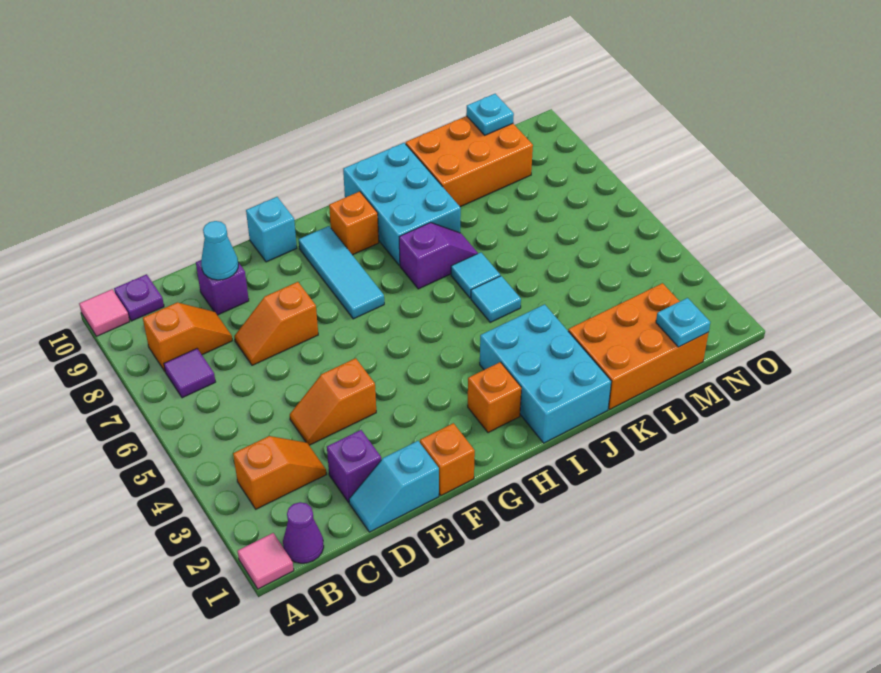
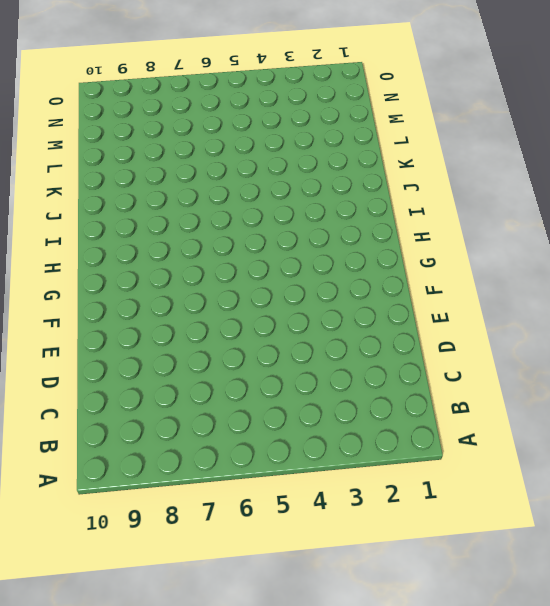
none -> pink tile A1 level 1
none -> pink tile A10 level 1
none -> purple cone B1 level 1

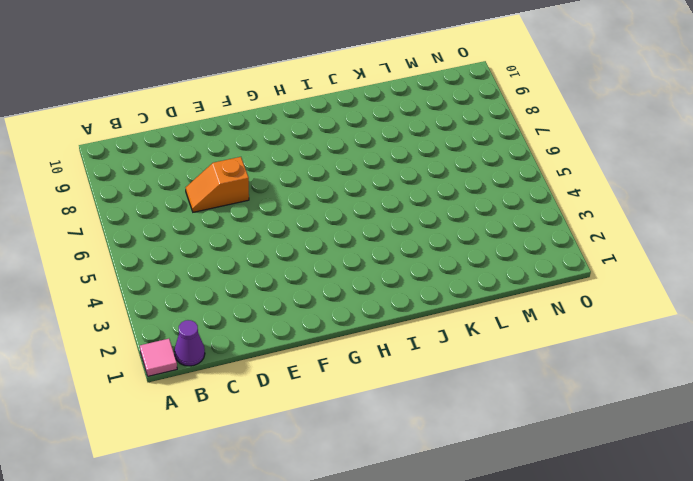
none -> pink tile A10 level 1
none -> orange slope B3:C3 level 1 top B
none -> purple tile B7 level 1

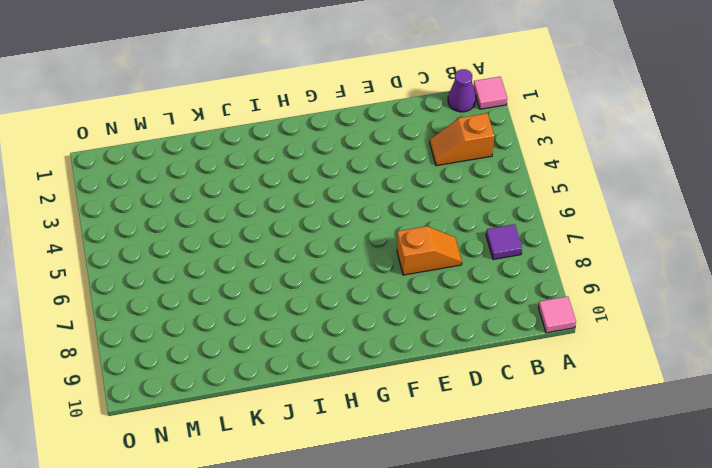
none -> orange slope B8:C8 level 1 top B
none -> purple plate B10 level 1
none -> cyan slope D1:E1 level 1 top E

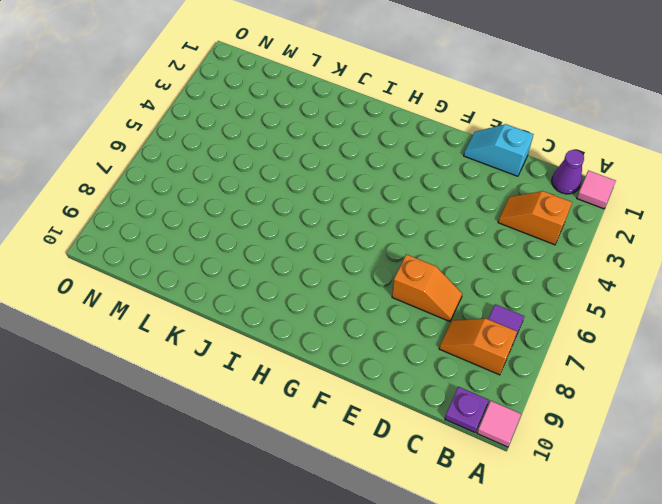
cyan slope D1:E1 level 1 top D -> cyan slope D1:E1 level 1 top E
none -> purple brick D2 level 1
none -> orange slope D4:E4 level 1 top E
none -> purple brick D9 level 1

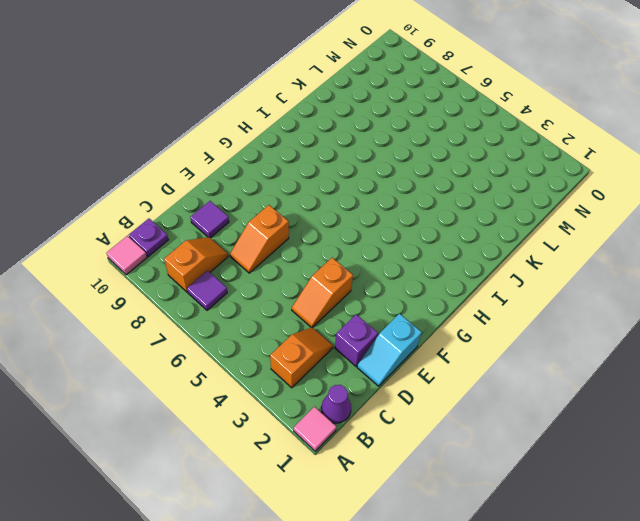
purple tile D9 level 1 -> purple brick D9 level 1
none -> orange brick F1 level 1
none -> cyan brick F10 level 1
none -> cyan tile G7:G9 level 1

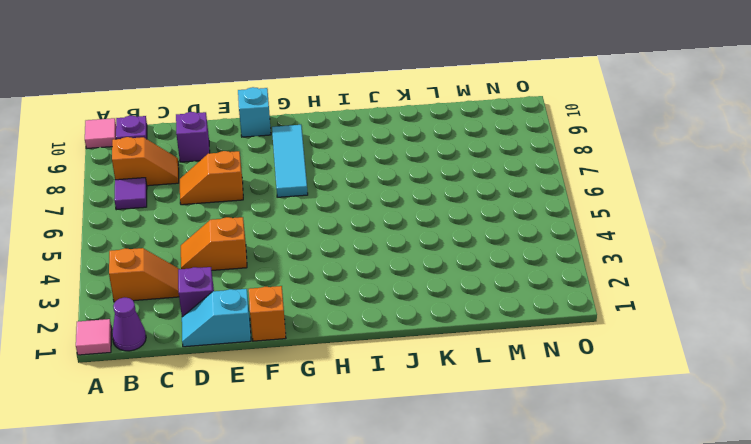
none -> orange brick H2 level 1
none -> orange brick H9 level 1
none -> cyan brick I1:J3 level 1

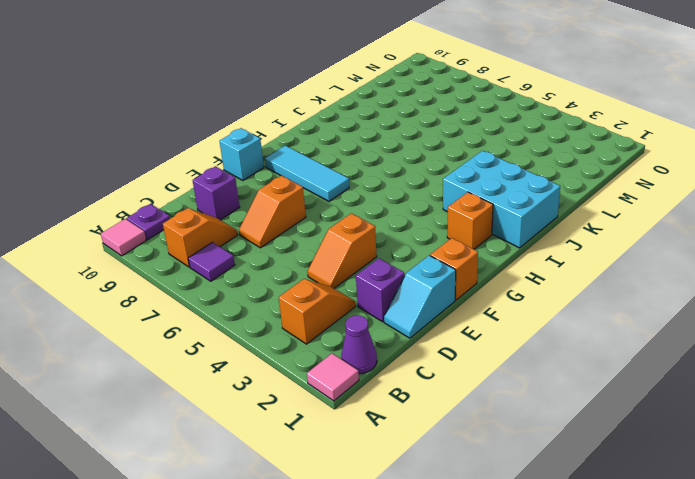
none -> orange brick H9 level 1
none -> purple slope I7:J7 level 1 top I
none -> cyan brick I8:J10 level 1

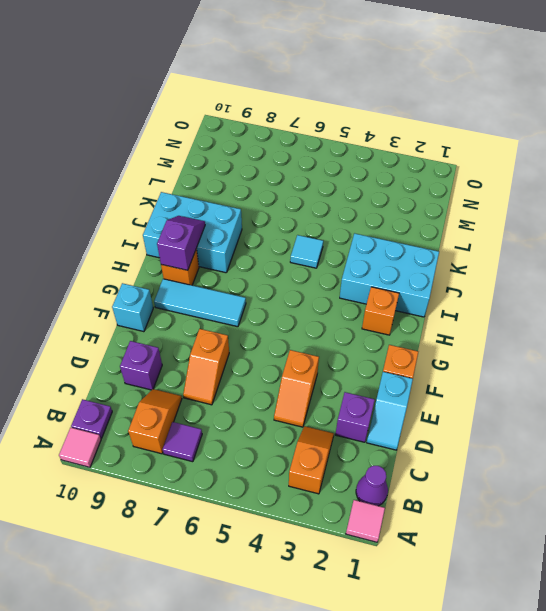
purple slope H9:I9 level 2 top H -> purple slope I7:J7 level 1 top I
none -> cyan tile J6 level 1
none -> orange brick K1:M2 level 1
none -> orange brick K9:M10 level 1

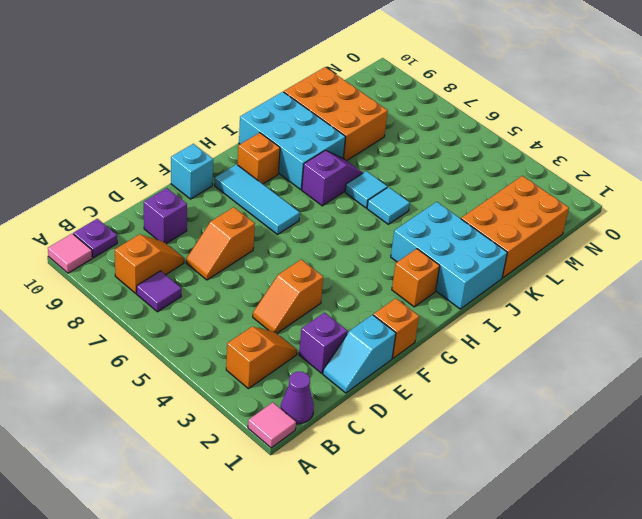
orange brick K8:L10 level 1 -> orange brick K9:M10 level 1
none -> cyan cone D9 level 2
none -> cyan plate M1 level 2
none -> cyan plate M10 level 2

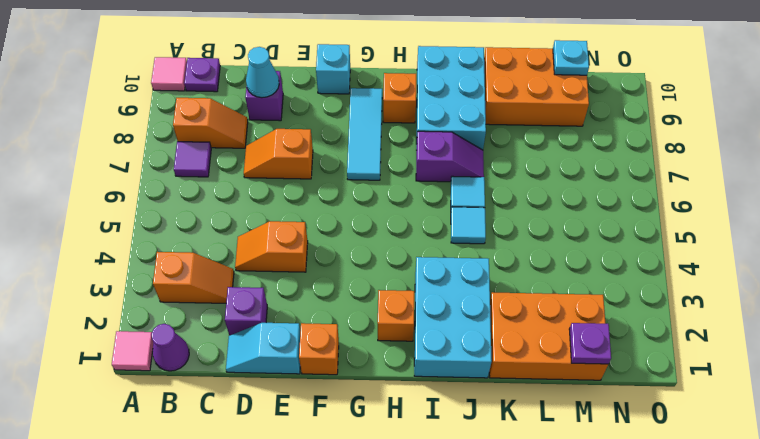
purple plate M1 level 2 -> cyan plate M1 level 2

